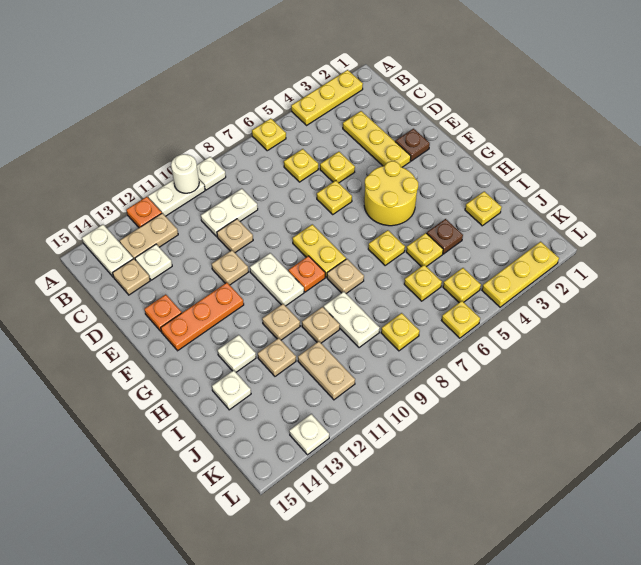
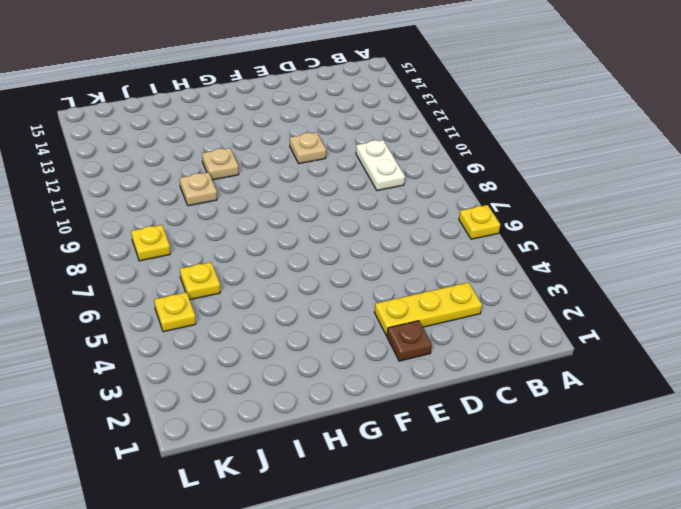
none -> yellow plate A2:A4 level 1
none -> white plate A9 level 1
none -> white plate A10:A11 level 1
none -> orange plate A12 level 1

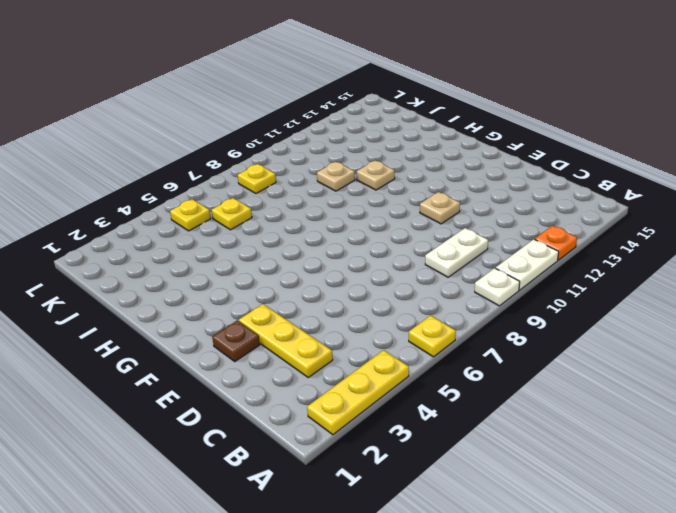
none -> white plate A14:B14 level 1
none -> tan plate B12:B13 level 1
none -> yellow plate C6 level 1
none -> white plate C13 level 1

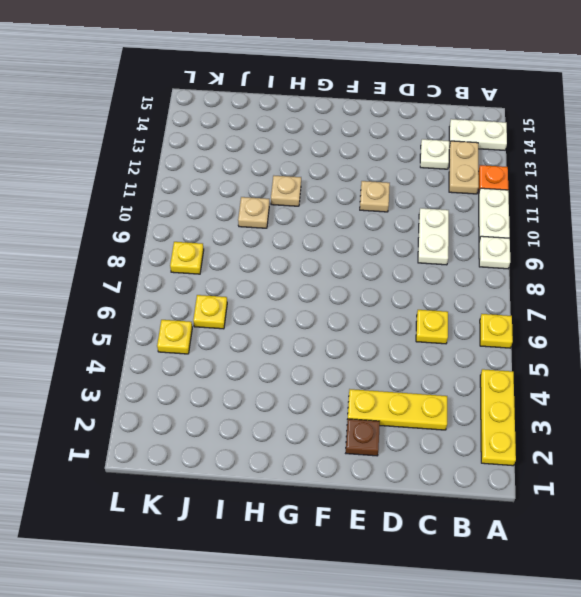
none -> tan plate C14 level 1
none -> yellow plate D5 level 1
none -> tan plate D10 level 1
none -> yellow plate E6 level 1

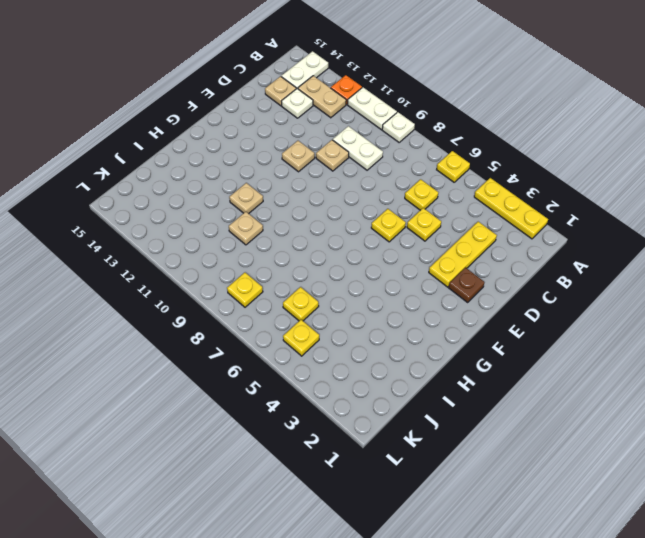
none -> orange plate E14 level 1
none -> yellow round brick F4:G5 level 1
none -> yellow plate F8:G8 level 1
none -> white plate F10:G10 level 1

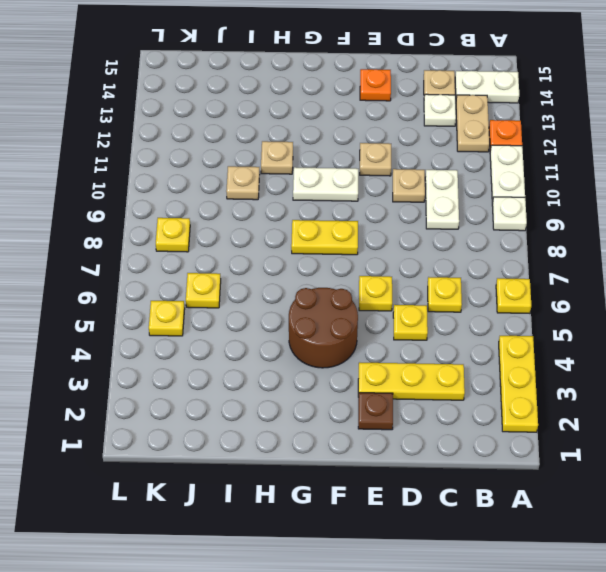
brown round brick F4:G5 level 1 -> yellow round brick F4:G5 level 1
none -> orange plate F12:F14 level 1
none -> orange plate G9 level 1
none -> yellow plate H6 level 1
none -> tan plate H8 level 1

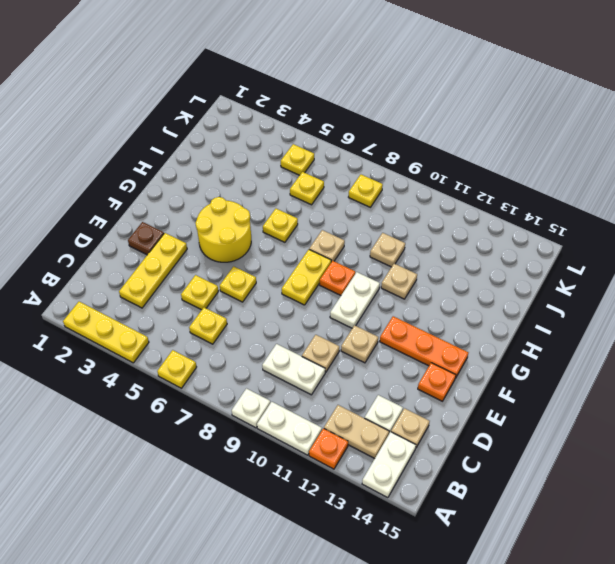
none -> white plate H13 level 1
none -> yellow plate I2 level 1
none -> brown plate I4 level 1
none -> yellow plate I5 level 1

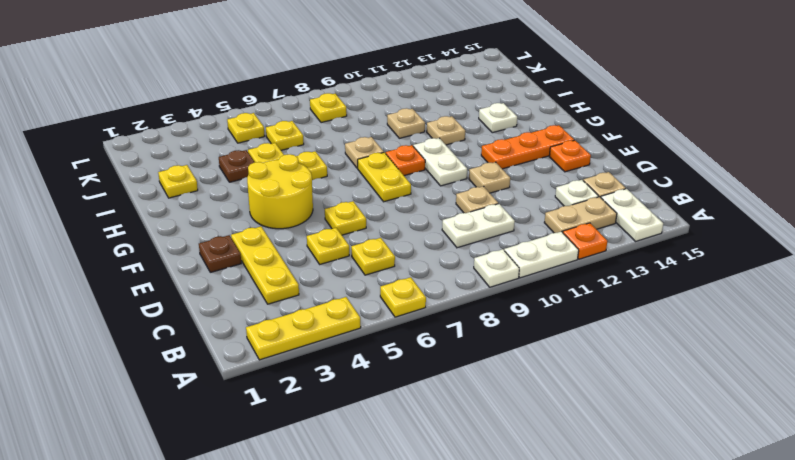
none -> white plate I9:J9 level 1
none -> tan plate I12 level 1
none -> white plate I14 level 1
none -> tan plate J11:K11 level 1

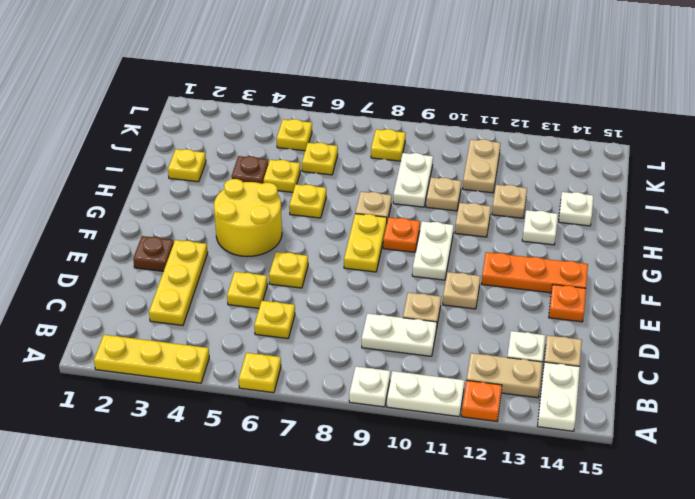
none -> yellow plate L2:L4 level 1
none -> yellow plate L6 level 1
none -> white plate L13 level 1
none -> white round brick A10 level 2

